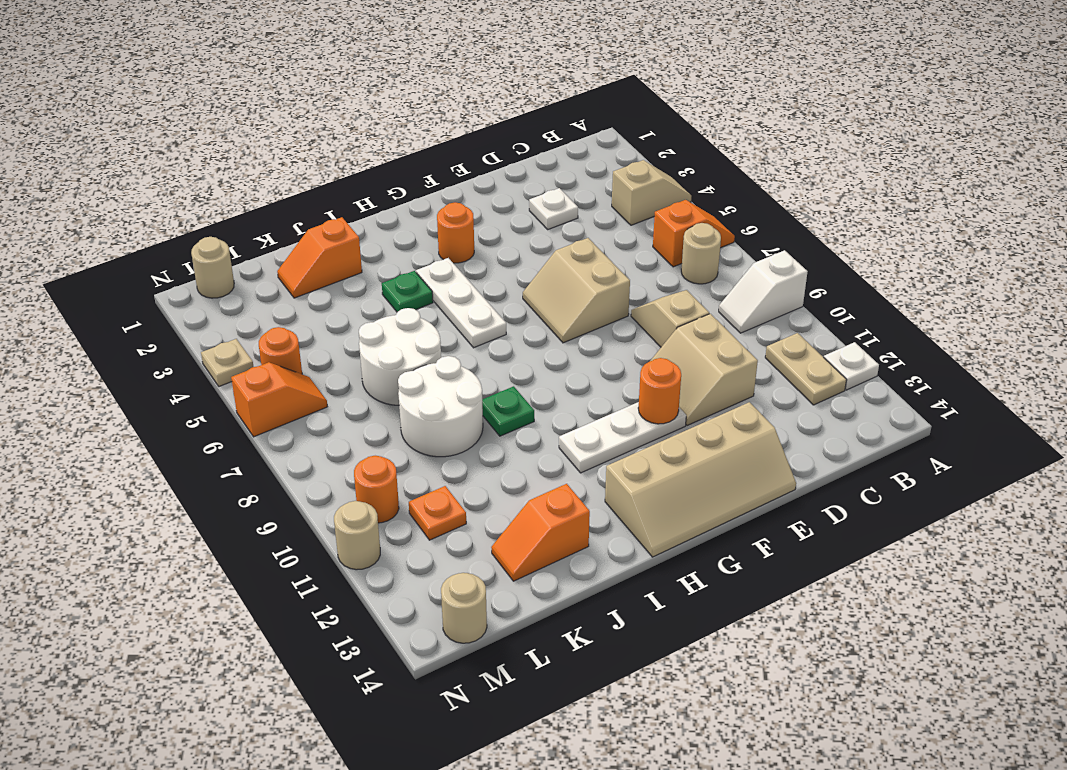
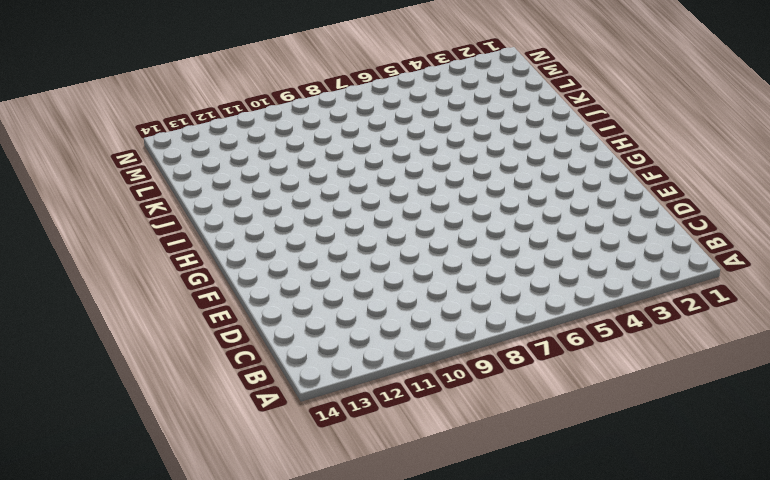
none -> tan slope A4:B4 level 1 top B
none -> orange slope A6:B6 level 1 top B
none -> white slope A9:B9 level 1 top A

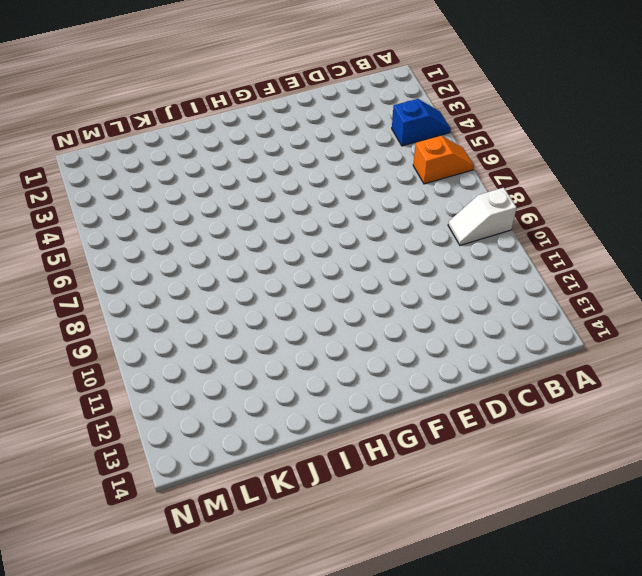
blue slope A4:B4 level 1 top B -> tan slope A4:B4 level 1 top B
none -> white plate A12 level 1
none -> tan round brick B7 level 1
none -> tan plate B11:B12 level 1

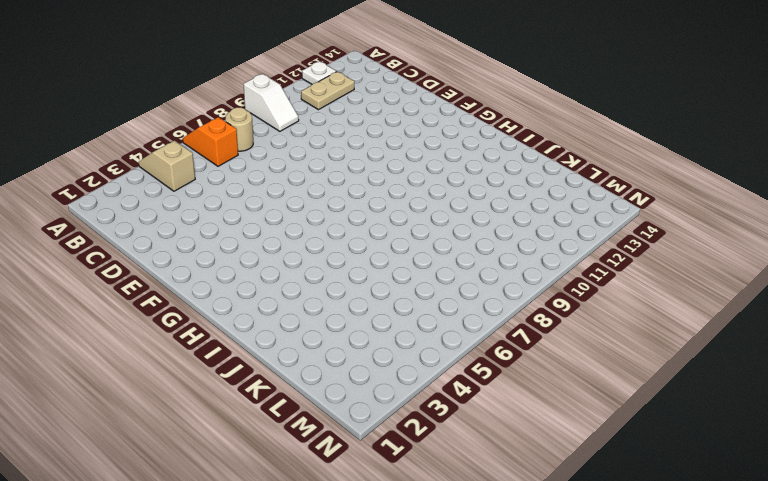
none -> white plate D3 level 1
none -> tan slope D8:D9 level 1 top 9
none -> tan slope D10:E11 level 1 top D

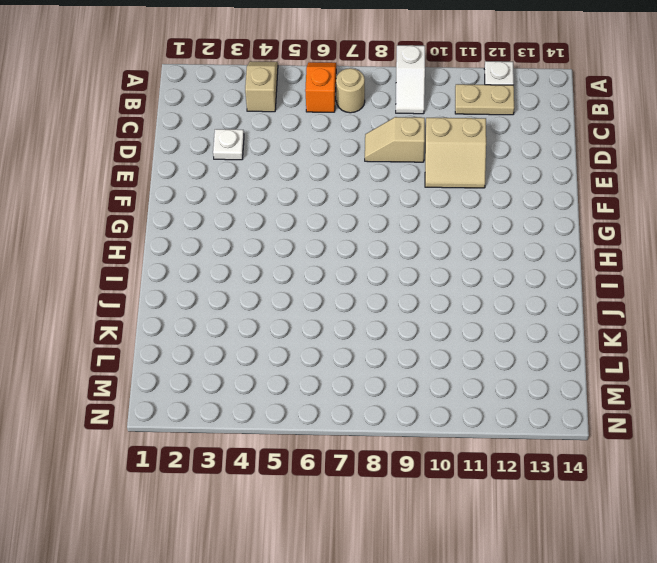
none -> tan slope E6:F7 level 1 top E
none -> tan slope E13:H14 level 1 top 13
none -> white plate F11:H11 level 1

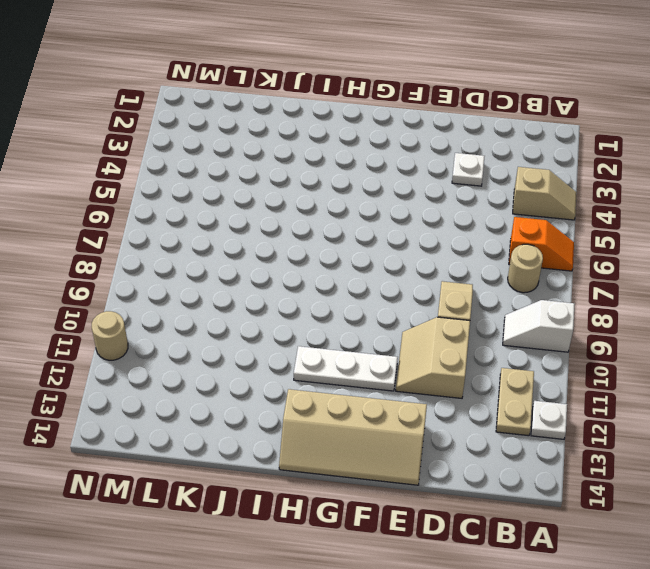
none -> tan slope E6:F7 level 1 top E
none -> orange round brick G3 level 1
none -> white plate H4:H6 level 1

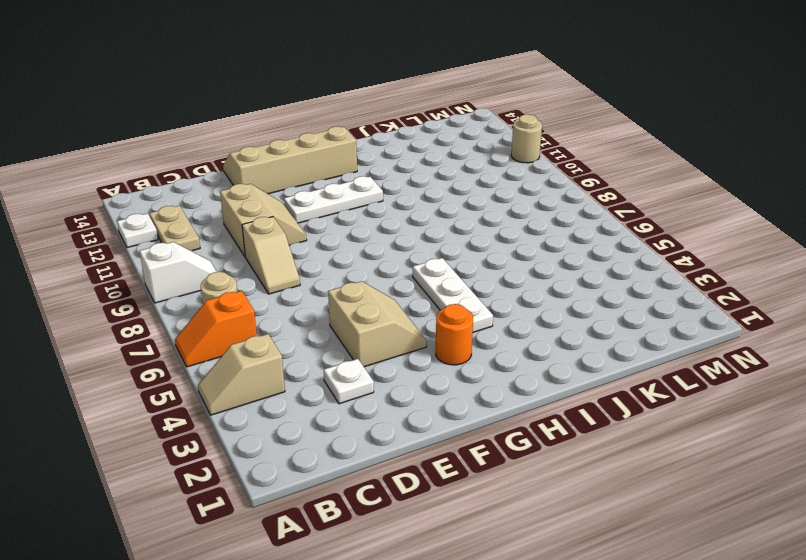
tan slope E4:F5 level 1 top E -> tan slope E6:F7 level 1 top E
none -> green plate I4 level 1
none -> green plate I9 level 1
none -> orange slope J2:K2 level 1 top J

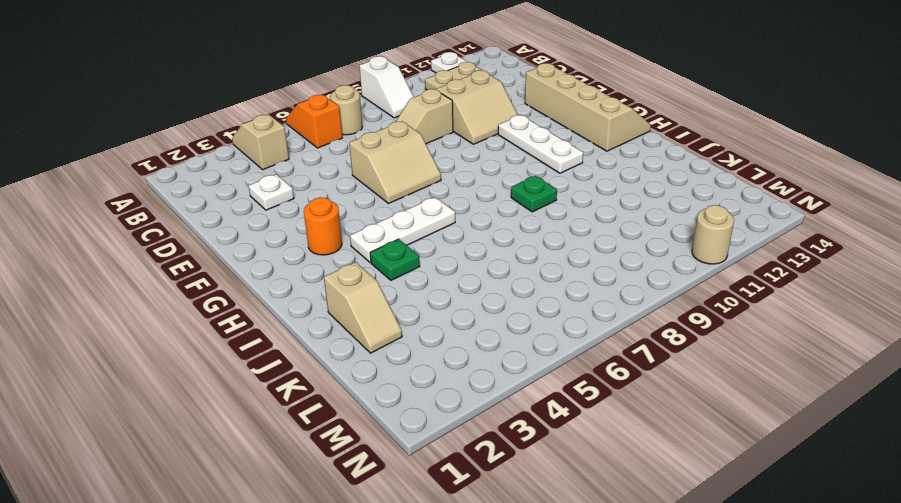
tan slope J2:K2 level 1 top J -> orange slope J2:K2 level 1 top J
none -> white round brick J6:K7 level 1
none -> white round brick J8:K9 level 1
none -> orange slope J13:K13 level 1 top J

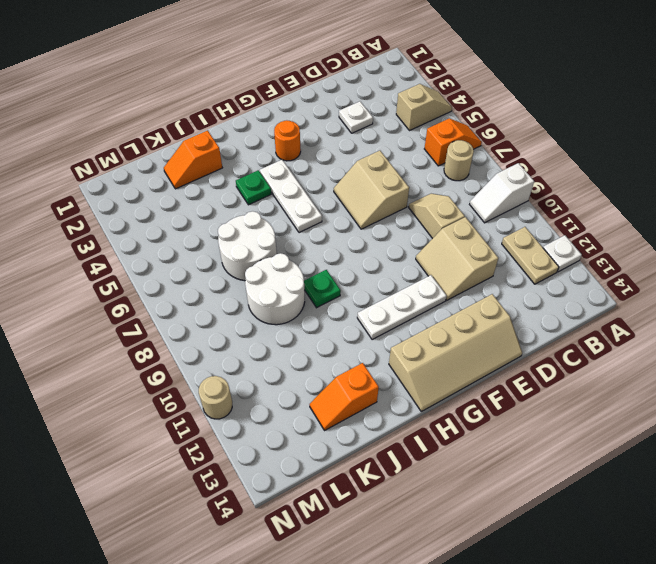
none -> orange plate L11 level 1
none -> tan round brick M1 level 1
none -> orange round brick M5 level 1

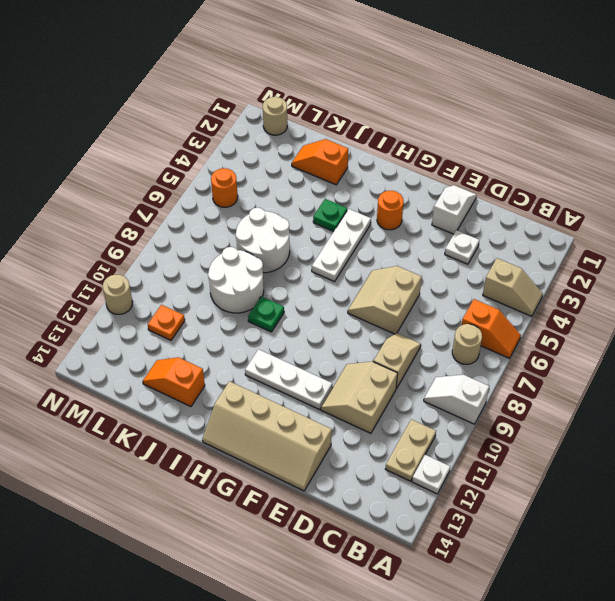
white slope E1:E2 level 1 top 2 -> none
none -> orange slope M6:N6 level 1 top N
none -> orange round brick M10 level 1
none -> tan round brick M14 level 1

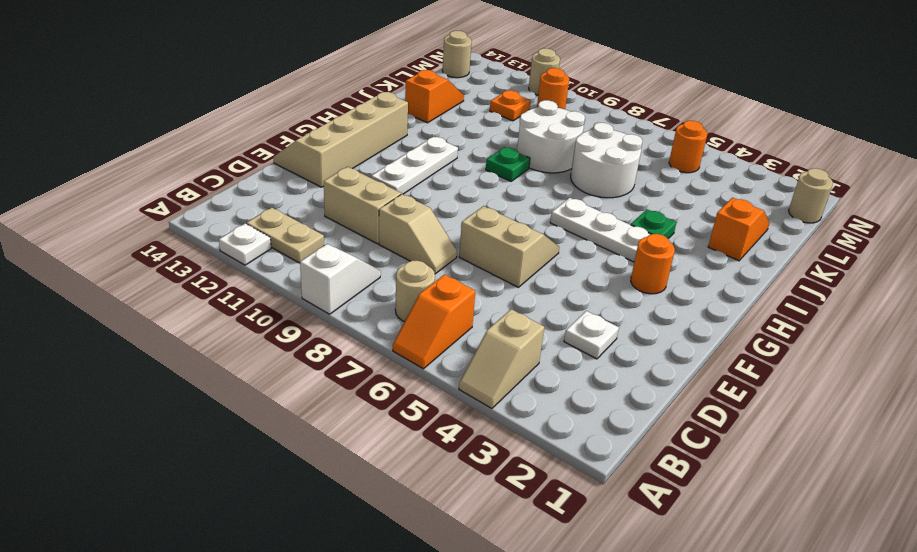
none -> orange slope M6:N6 level 1 top N
none -> tan plate N4 level 1
none -> orange round brick F11 level 2

